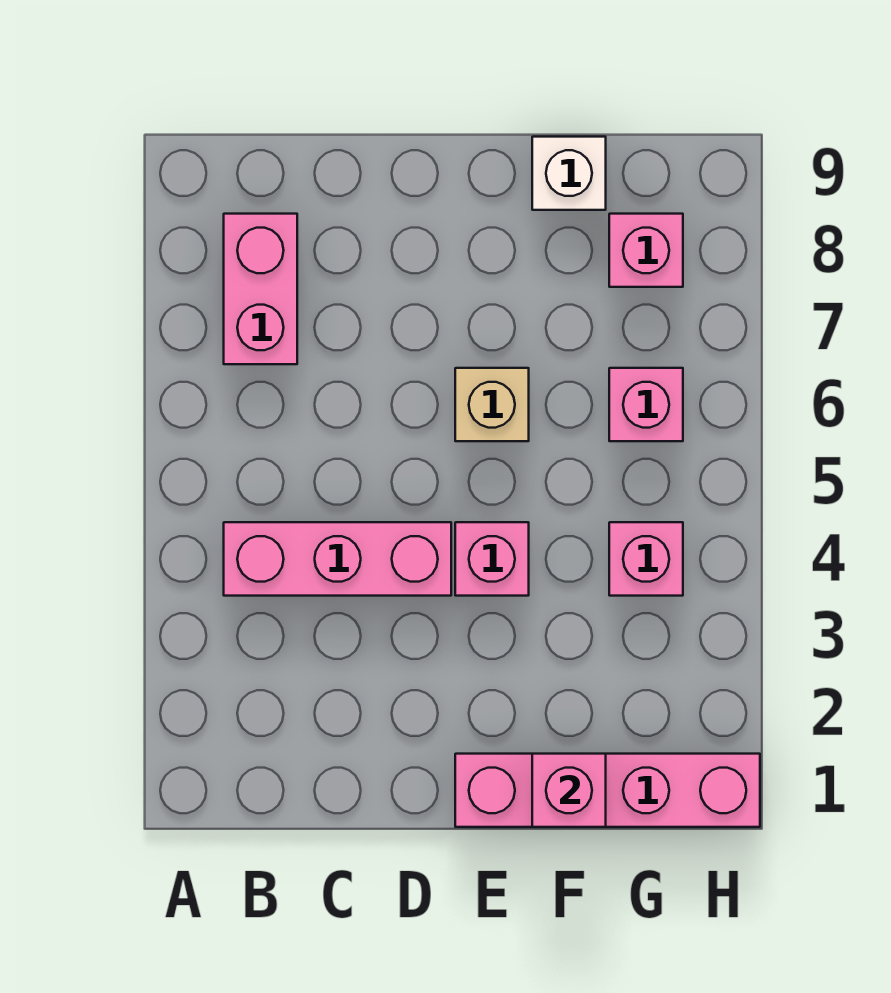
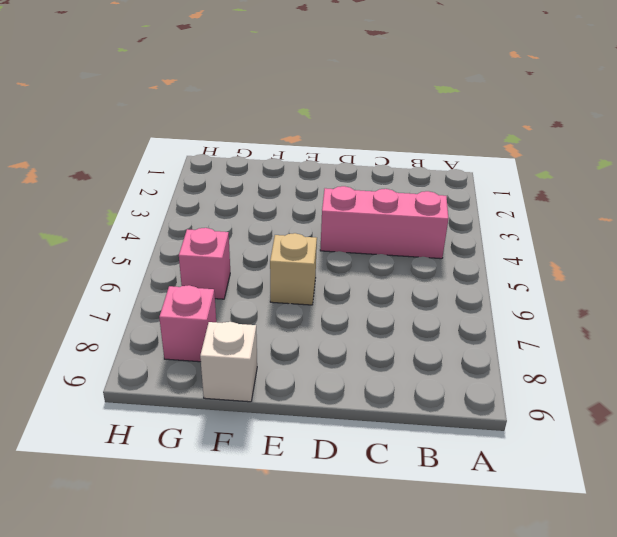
none -> pink brick B7:B8 level 1
none -> pink brick E1:H1 level 1

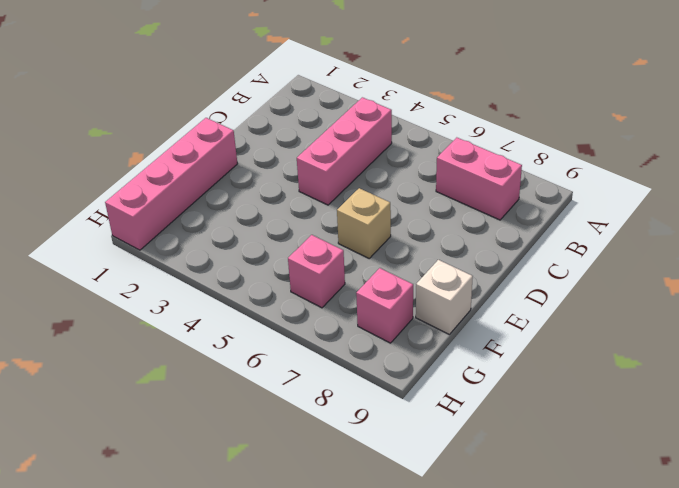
none -> pink brick E4 level 1
none -> pink brick G4 level 1

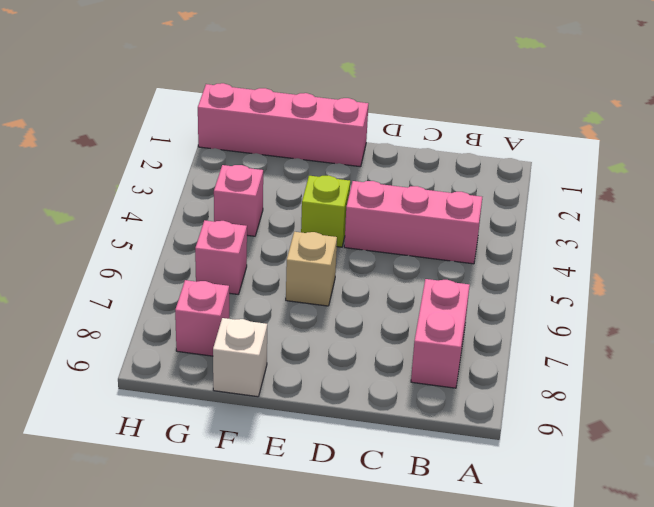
lime brick E4 level 1 -> pink brick E4 level 1
none -> pink brick F1 level 2

